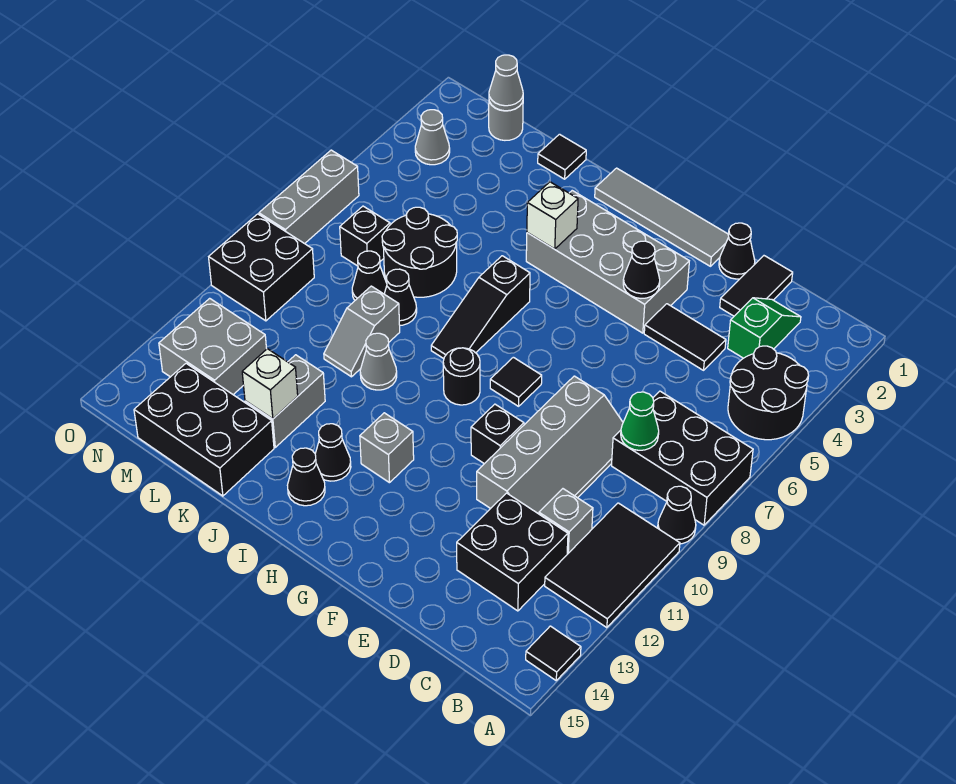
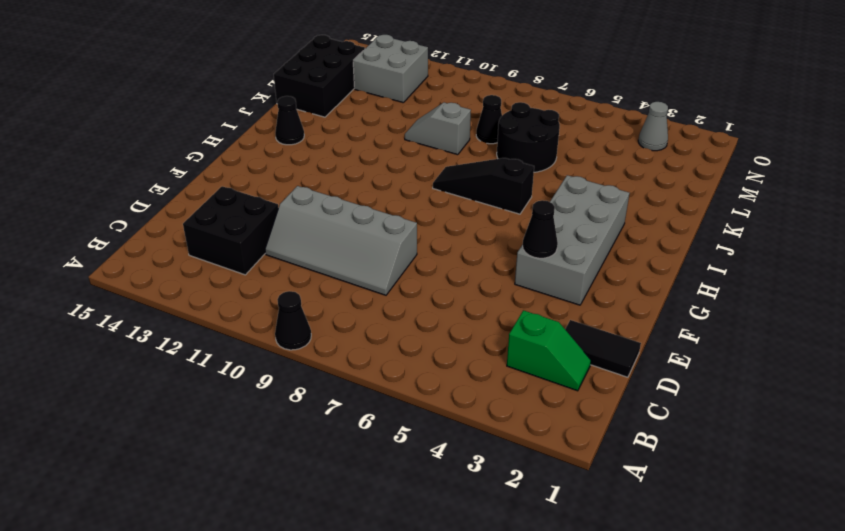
none -> black round brick A4:B5 level 1
none -> black brick A7:C8 level 1
none -> black tile A10:B12 level 1
none -> black tile A14 level 1

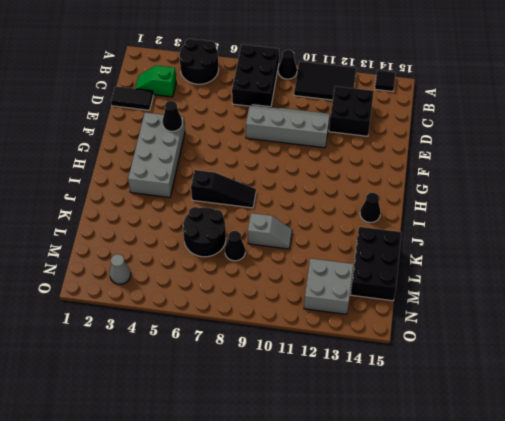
none -> grey brick C11 level 1
none -> black tile D4:E4 level 1
none -> black cone E1 level 1
none -> grey tile F1:I1 level 1

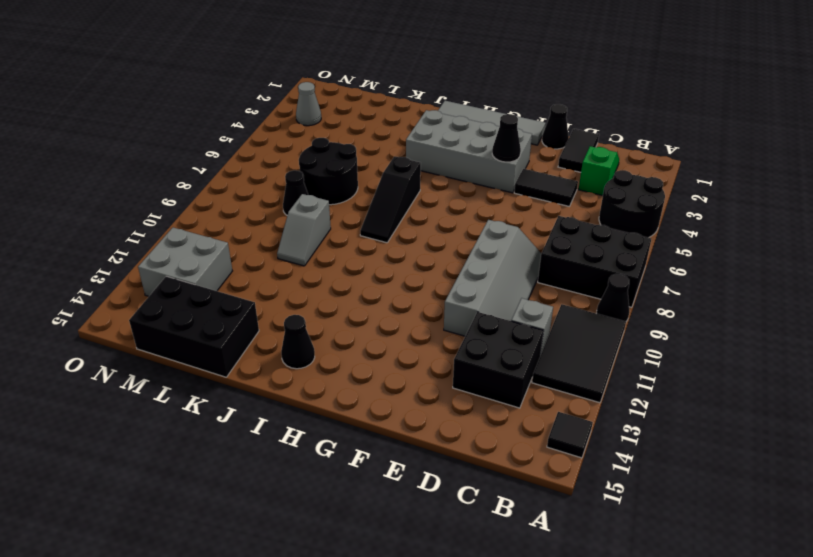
none -> black brick F10 level 1
none -> black tile G8 level 1
none -> black round brick H9 level 1
none -> grey brick H12 level 1

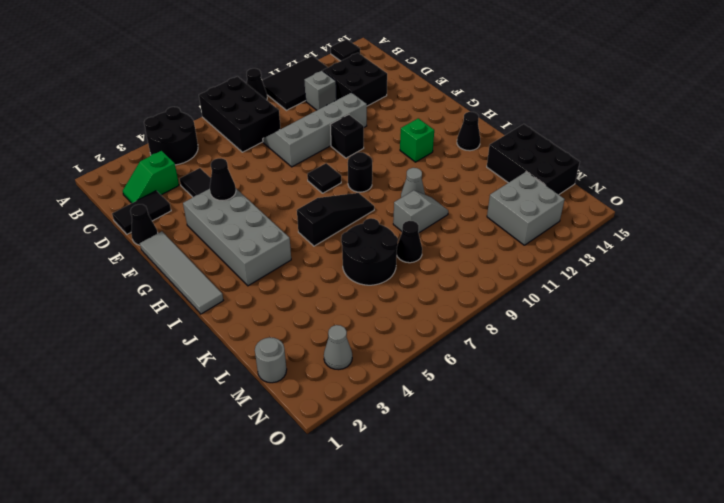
green brick H12 level 1 -> grey brick H12 level 1
none -> black cone I13 level 1
none -> black tile K1 level 1
none -> black cone K8 level 1
none -> grey brick K12:K13 level 1

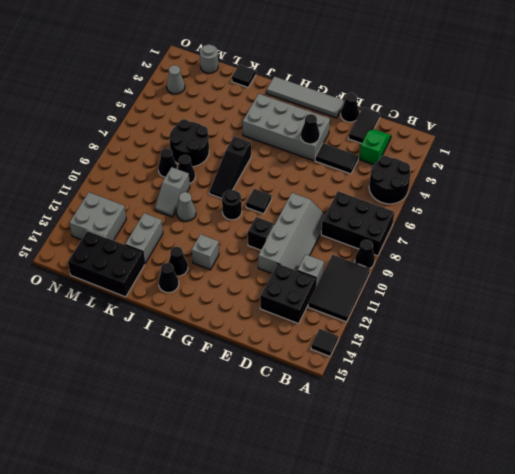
none -> black brick M7 level 1
none -> black brick N9:O10 level 1
none -> grey brick O6:O8 level 1
none -> green cone C8 level 2

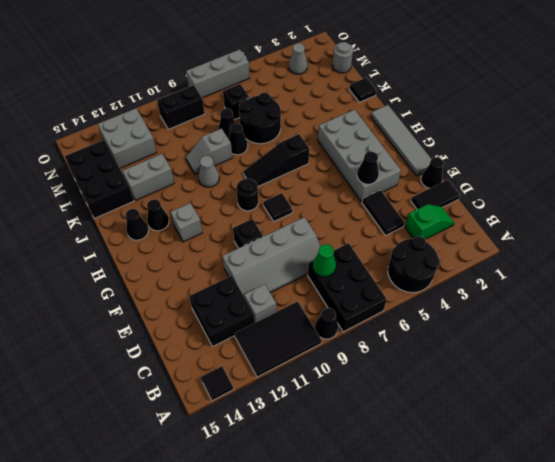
black brick N9:N10 level 1 -> black brick N9:O10 level 1
none -> white brick I4 level 2
none -> white brick K13 level 2
none -> grey cone M1 level 2

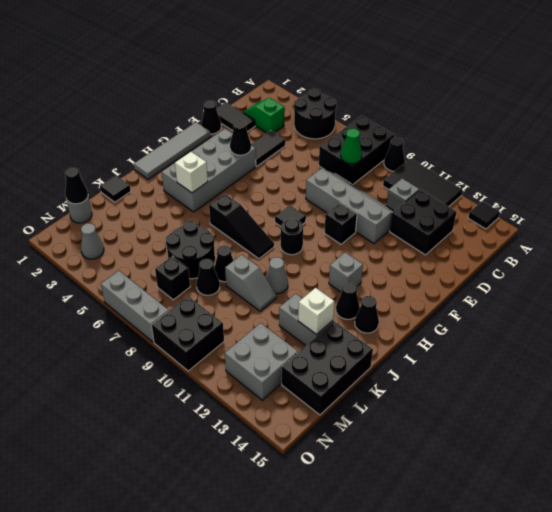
black cone M1 level 2 -> grey cone M1 level 2

